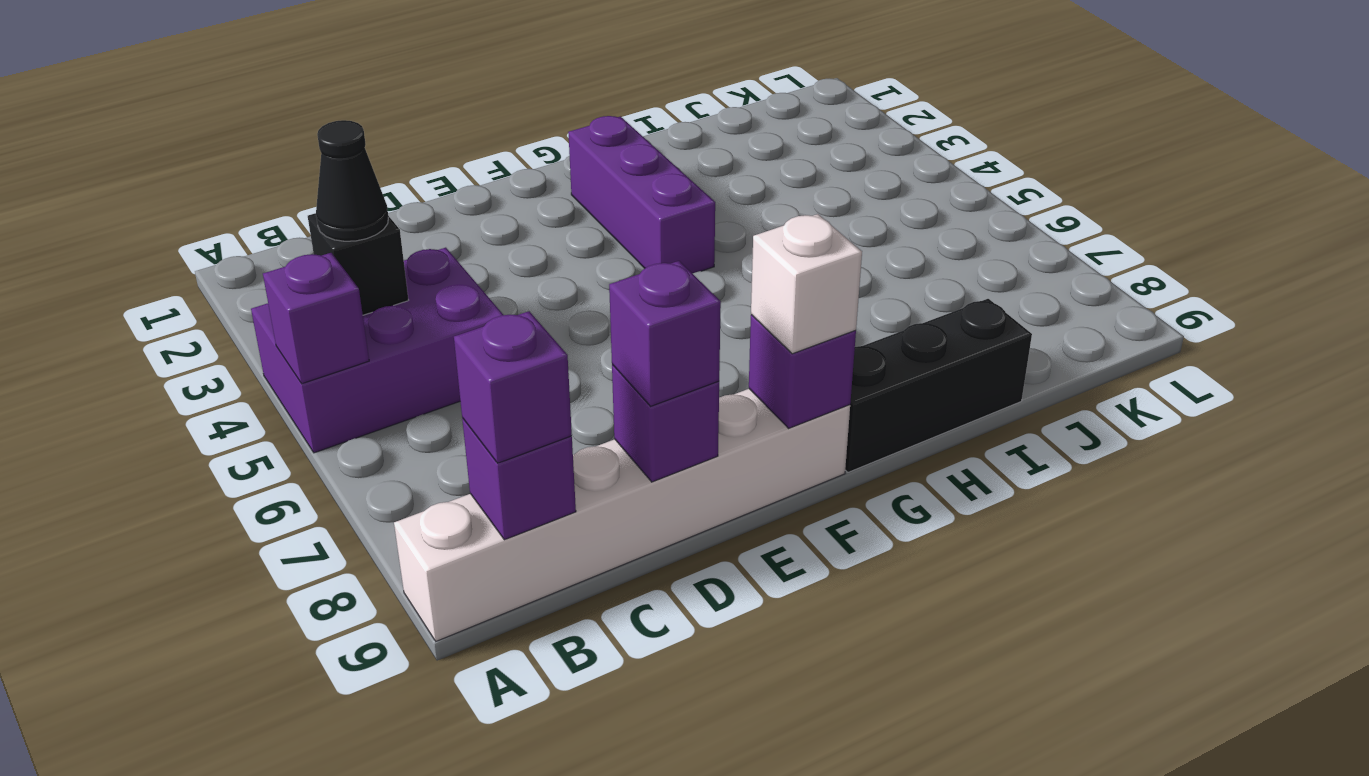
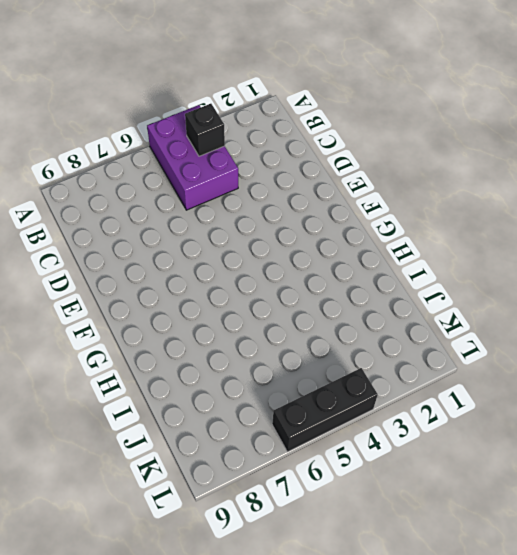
black brick L4:L6 level 1 -> black brick G9:I9 level 1
none -> white brick A9:F9 level 1
none -> purple brick G2:G4 level 1
none -> purple brick A5 level 2

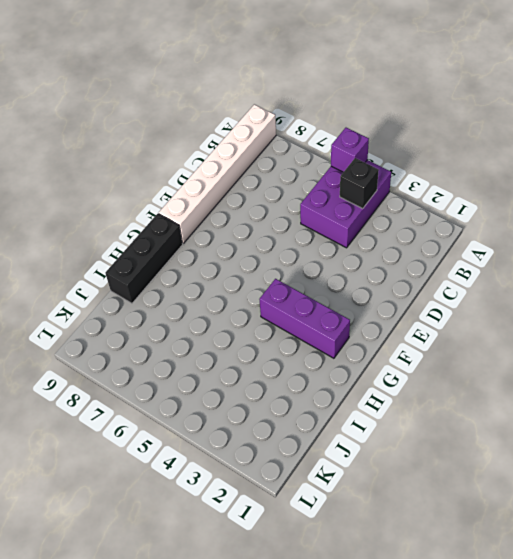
none -> purple brick B9 level 2
none -> purple brick D9 level 2
none -> purple brick F9 level 2

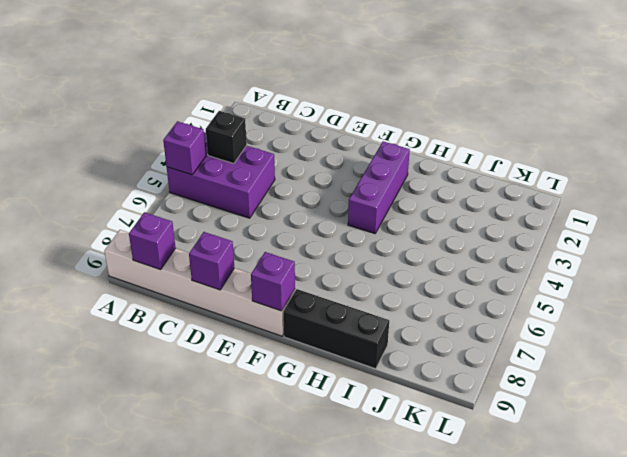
none -> black cone B4 level 3
none -> purple brick B9 level 3
none -> purple brick D9 level 3

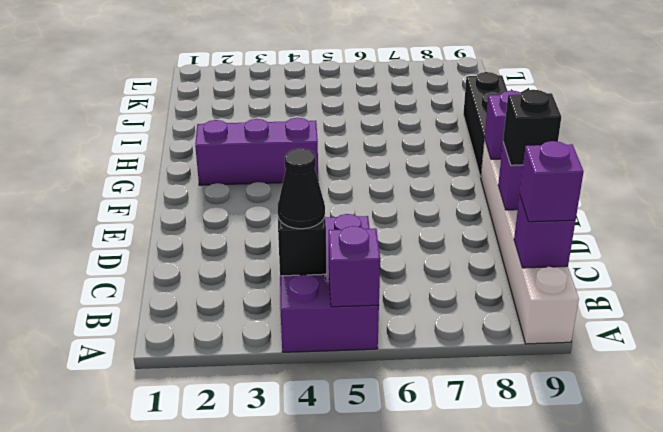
black brick D9 level 3 -> purple brick D9 level 3
none -> white brick F9 level 3

